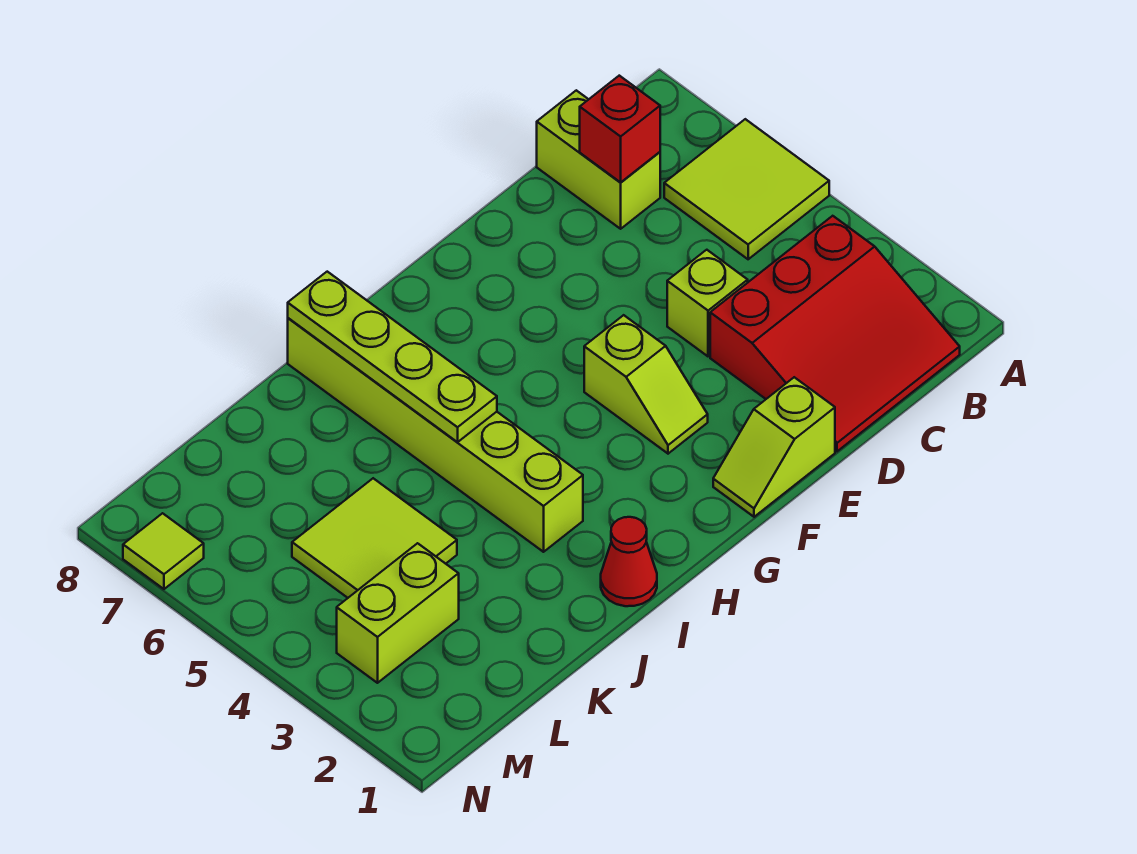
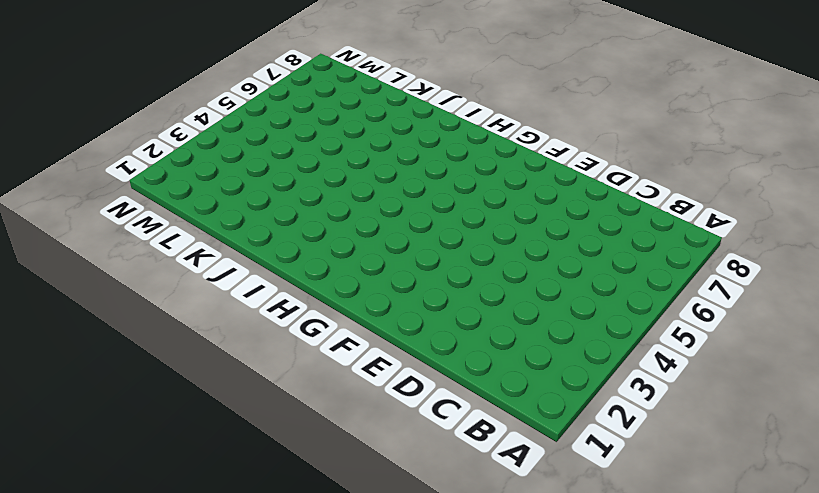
none -> lime tile A5:B6 level 1
none -> red slope B1:D3 level 1 top 3
none -> lime brick C7:C8 level 1

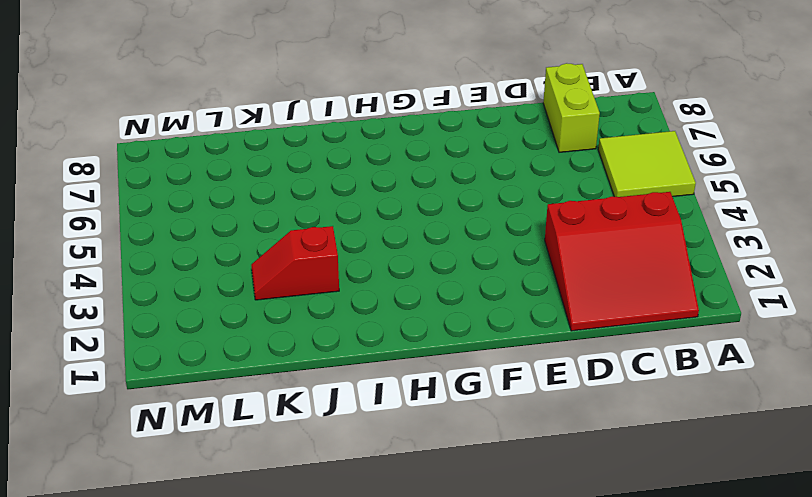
red slope J3:K3 level 1 top J -> none
none -> lime brick D4 level 1
none -> lime slope E1:F1 level 1 top E
none -> lime slope F3:F4 level 1 top 4

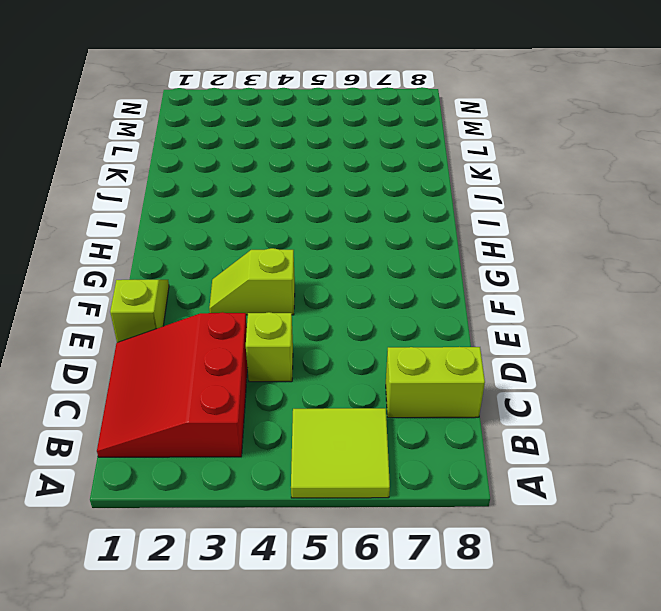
none -> red cone I1 level 1
none -> lime brick I3:I8 level 1
none -> lime tile K4:L5 level 1

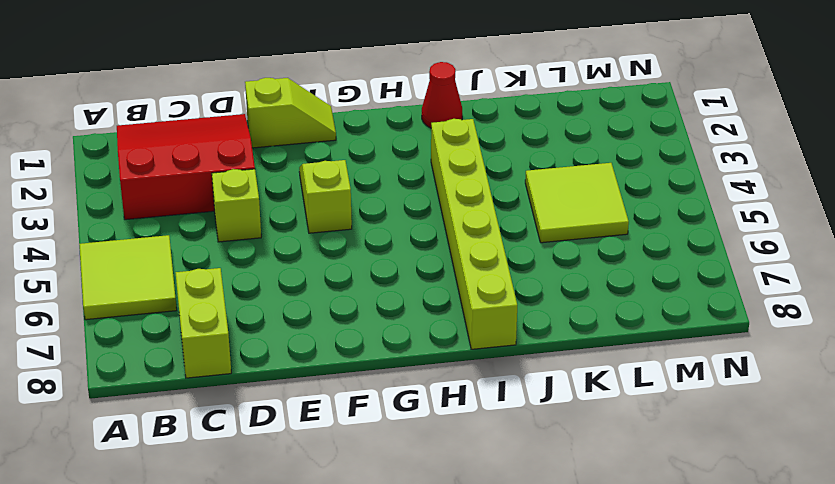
none -> lime brick L3:M3 level 1
none -> lime tile N7 level 1
none -> red brick C7 level 2

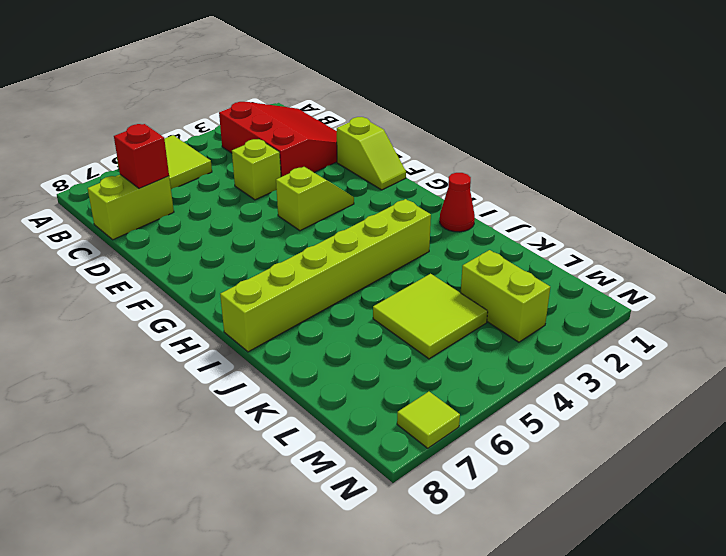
none -> lime plate I5:I8 level 2

